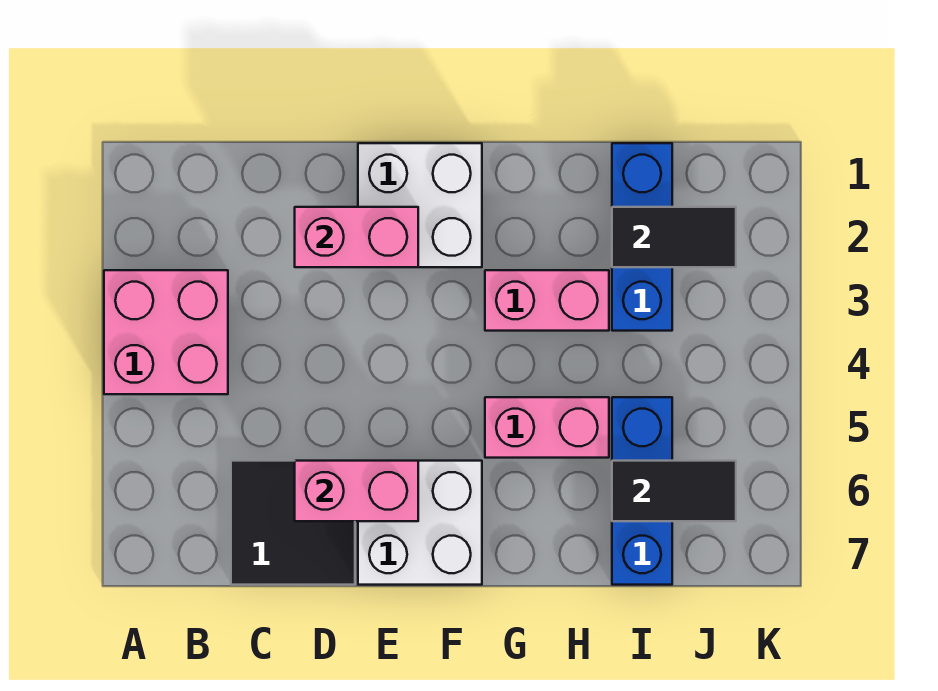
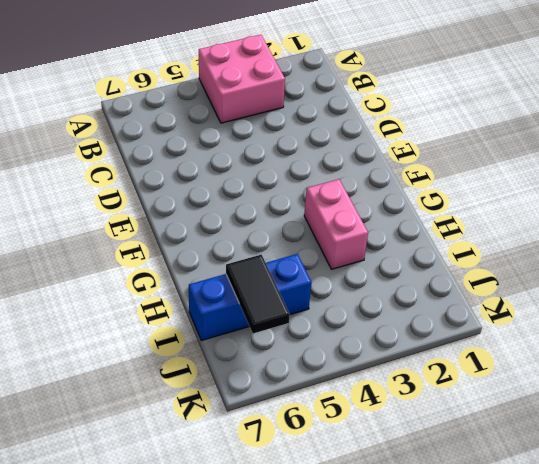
none -> black tile C6:D7 level 1
none -> white brick E1:F2 level 1
none -> white brick E6:F7 level 1

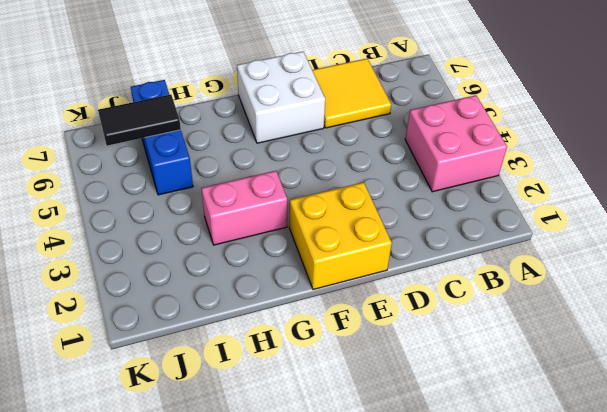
yellow tile C6:D7 level 1 -> black tile C6:D7 level 1
yellow brick E1:F2 level 1 -> white brick E1:F2 level 1
none -> pink brick G5:H5 level 1
none -> blue brick I1:I3 level 1
none -> pink brick D2:E2 level 2

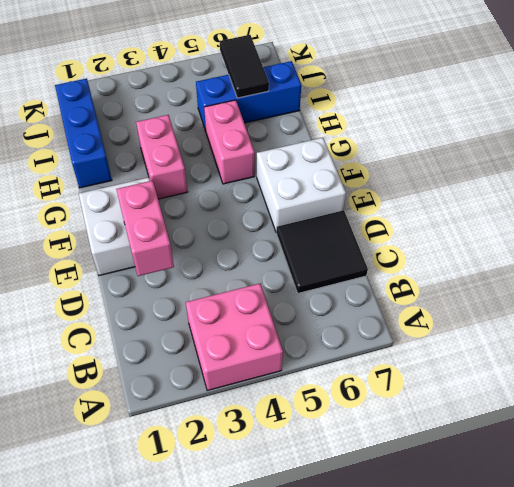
blue brick H1:J1 level 1 -> blue brick I1:I3 level 1
none -> pink brick D6:E6 level 2
none -> black tile I2:J2 level 2

